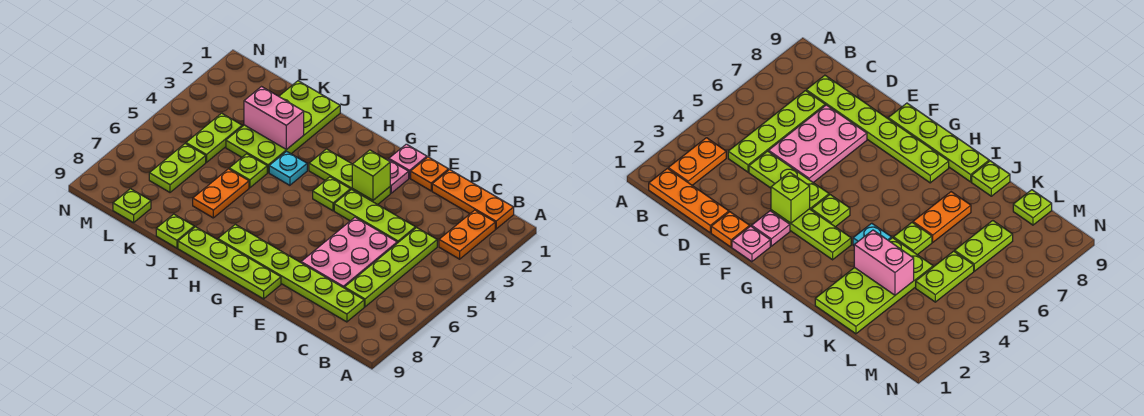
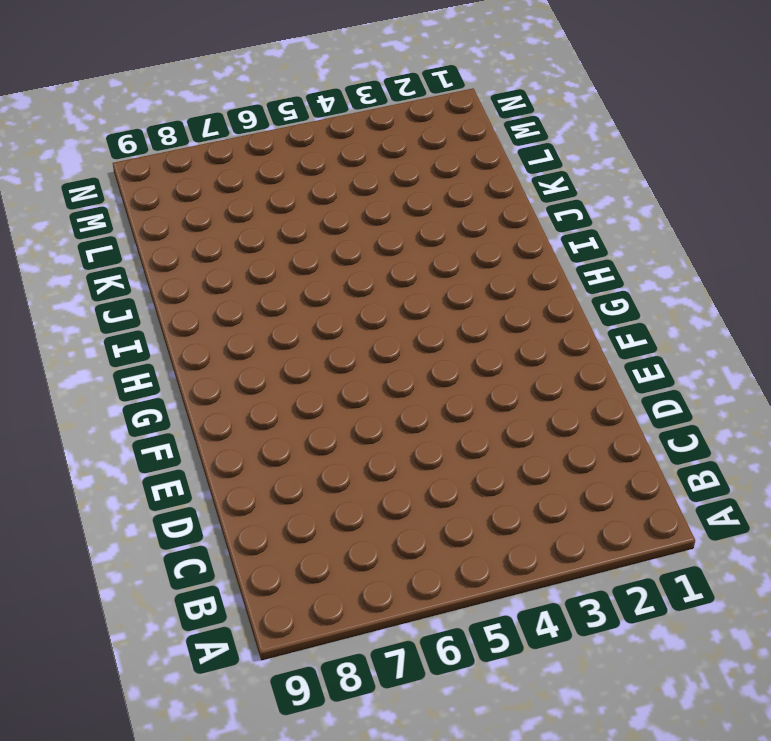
none -> orange plate B1:D1 level 1
none -> orange plate B2:B3 level 1
none -> lime plate C4:C7 level 1

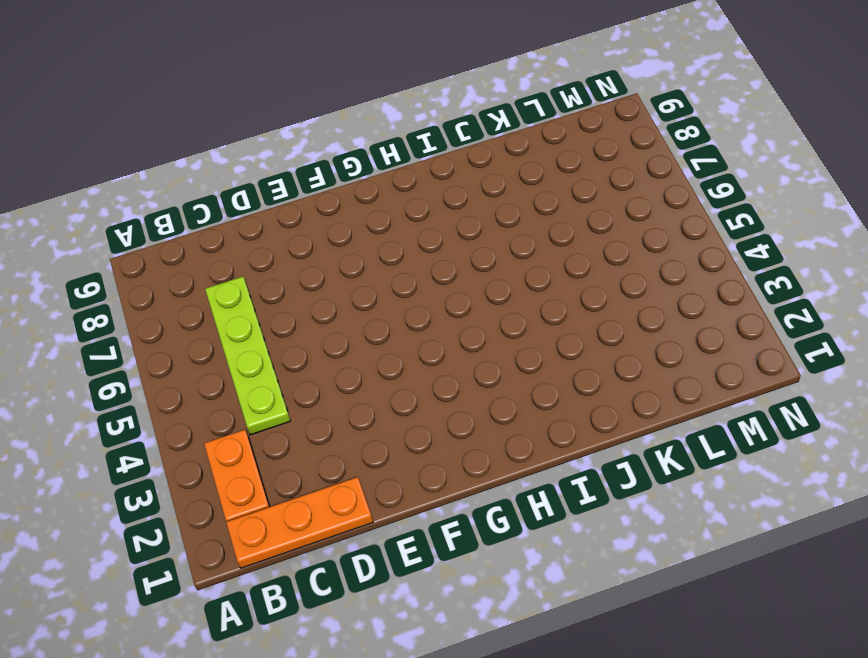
none -> lime plate C8:H8 level 1
none -> lime plate D4:F4 level 1
none -> pink plate D5:E7 level 1

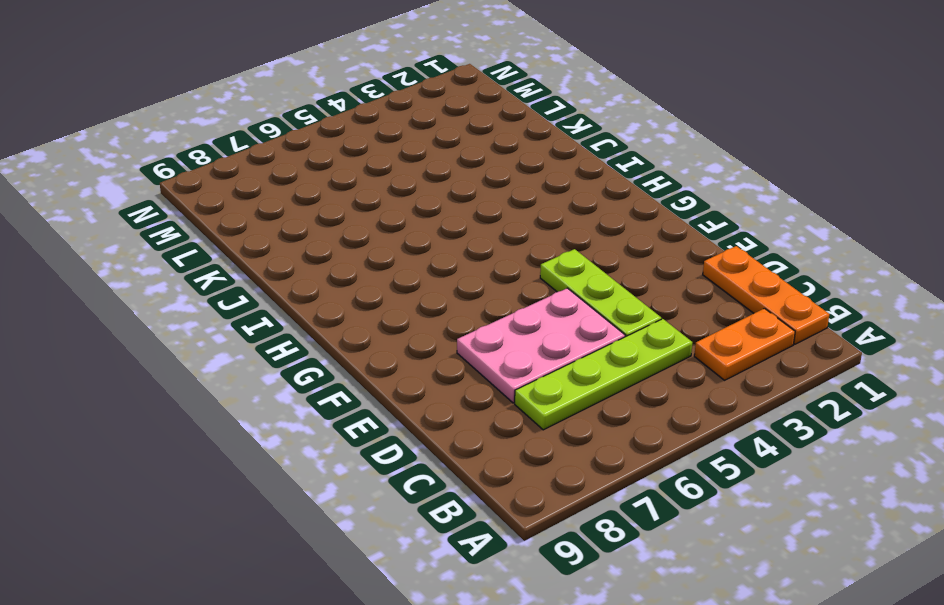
none -> lime plate C8:H8 level 1
none -> orange plate E1 level 1
none -> pink plate F1 level 1

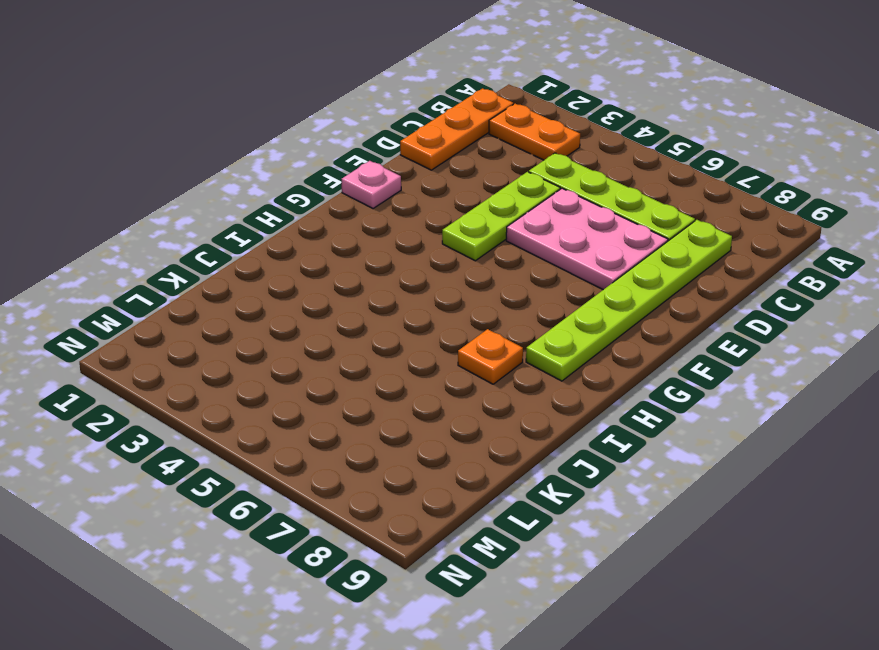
orange plate I7 level 1 -> orange plate E1 level 1
none -> pink plate F2 level 1
none -> lime plate F3:H3 level 1
none -> lime plate F9:I9 level 1

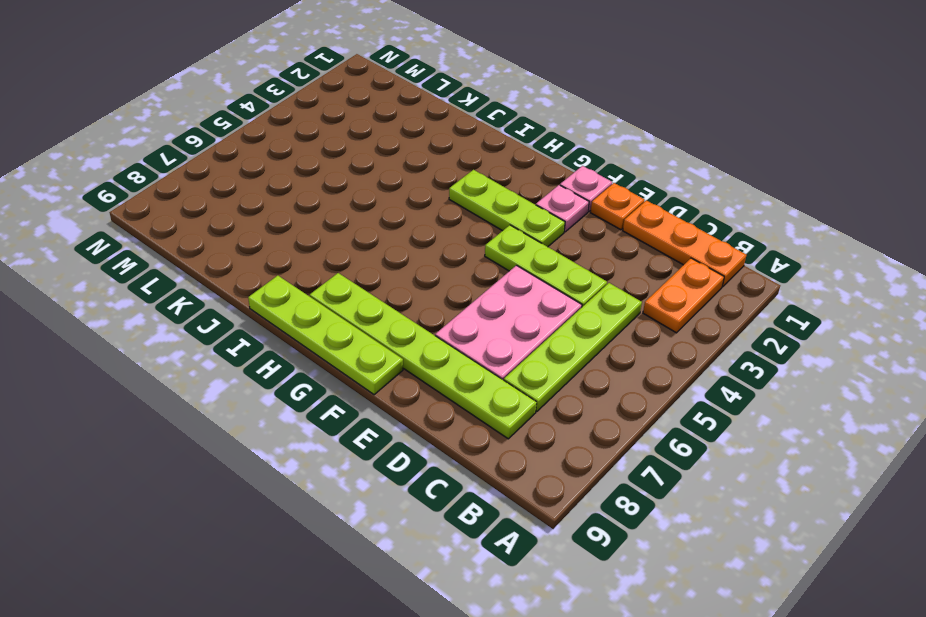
none -> lime plate G4 level 1
none -> cyan plate I4 level 1
none -> lime plate J1:K4 level 1

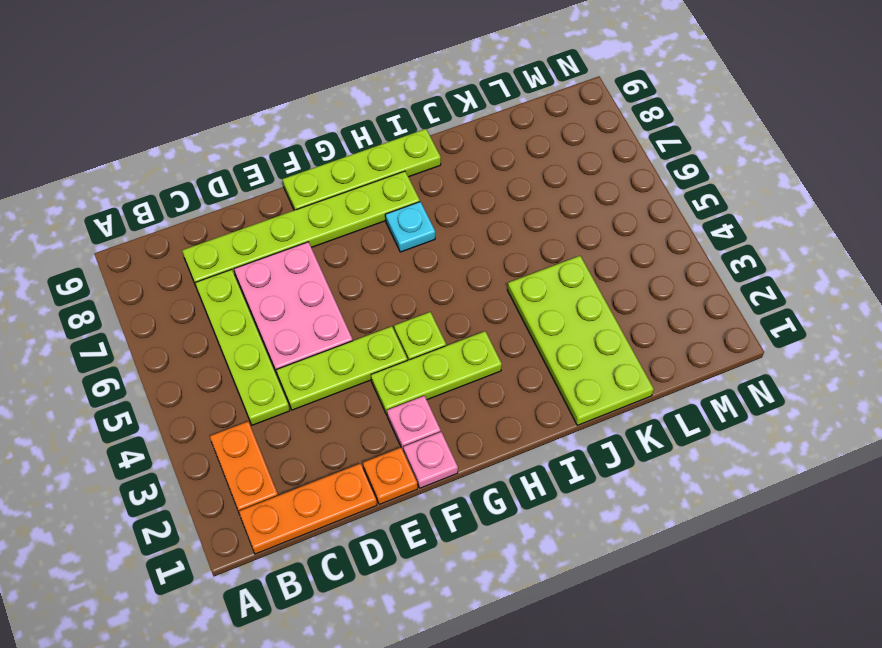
cyan plate H7 level 1 -> cyan plate I4 level 1
none -> lime plate J5 level 1
none -> orange plate J6:J7 level 1
none -> lime plate J9 level 1

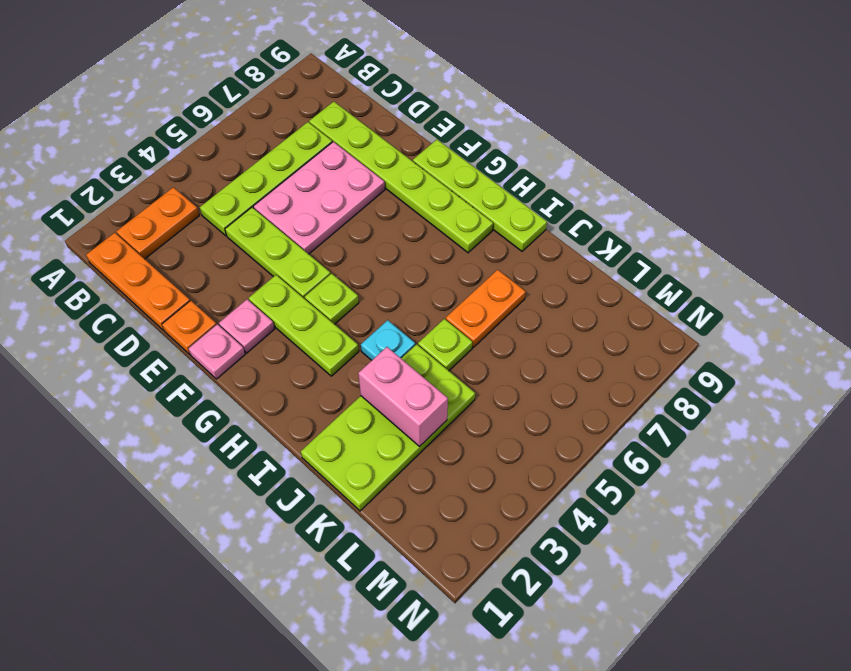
none -> lime plate J9 level 1
none -> lime plate L4:L5 level 1
none -> lime plate L6:L7 level 1

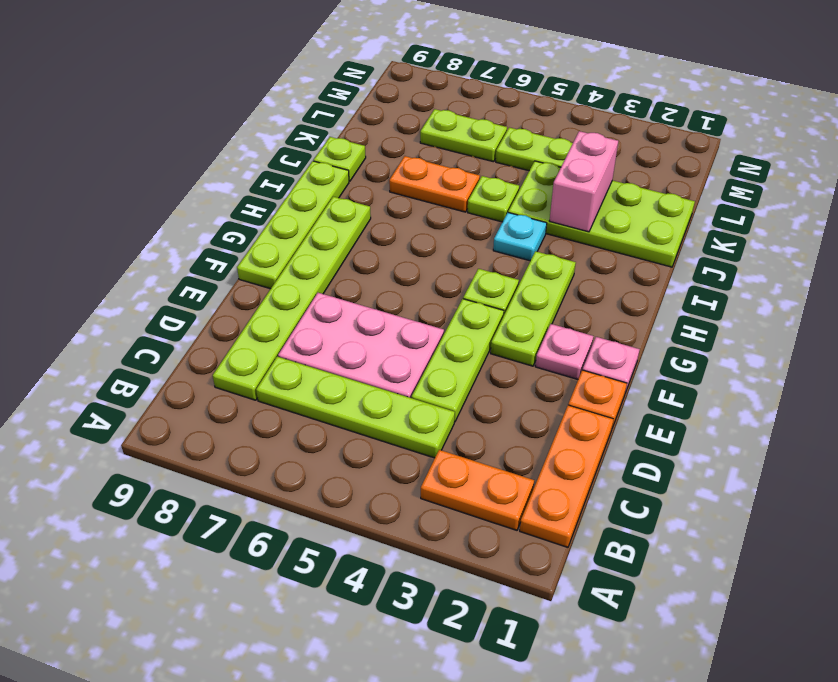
none -> lime plate L9 level 1
none -> lime brick F3 level 2

